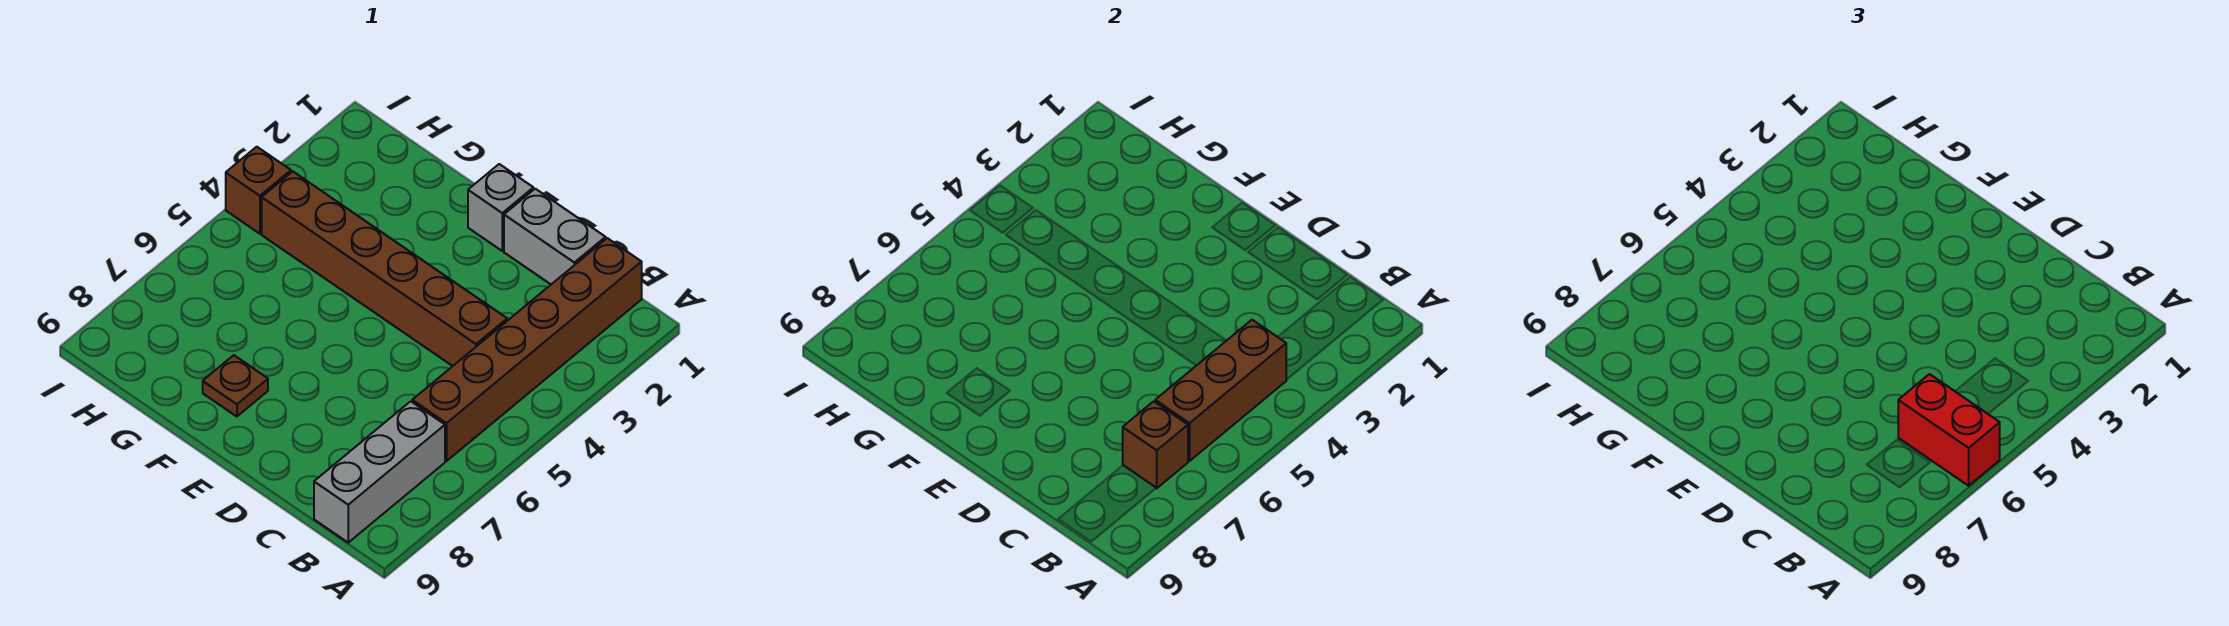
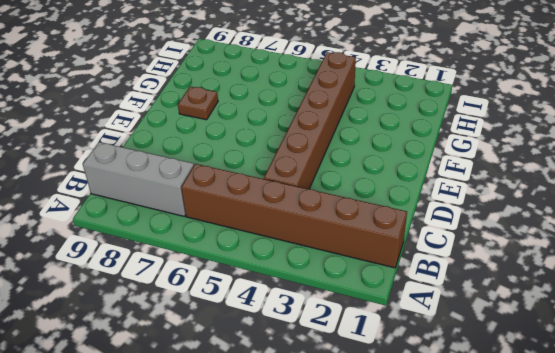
none -> grey brick C1:D1 level 1
none -> grey brick E1 level 1

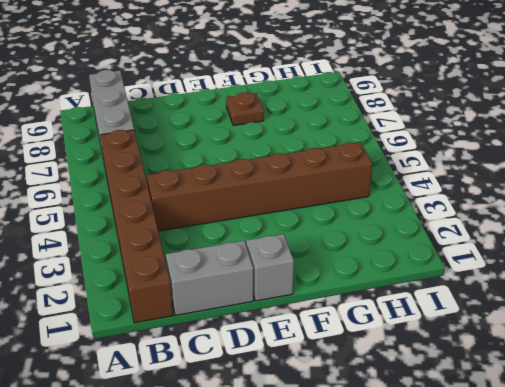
none -> brown brick I4 level 1
none -> brown brick B4:B6 level 2

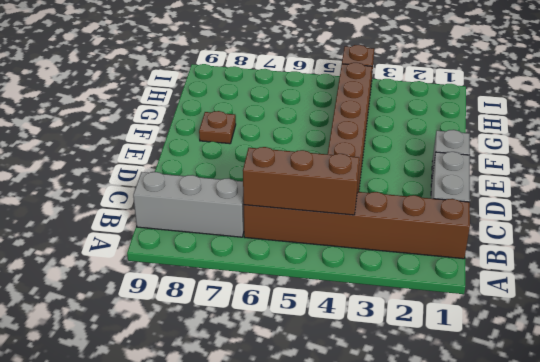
none -> brown brick B7 level 2
none -> red brick A6:B6 level 3

